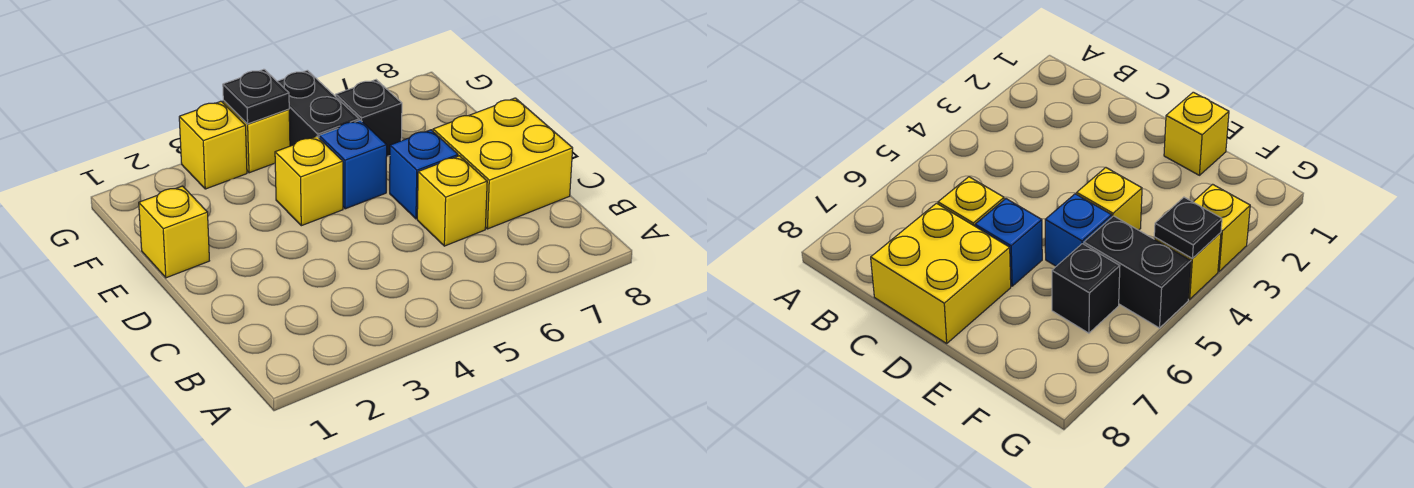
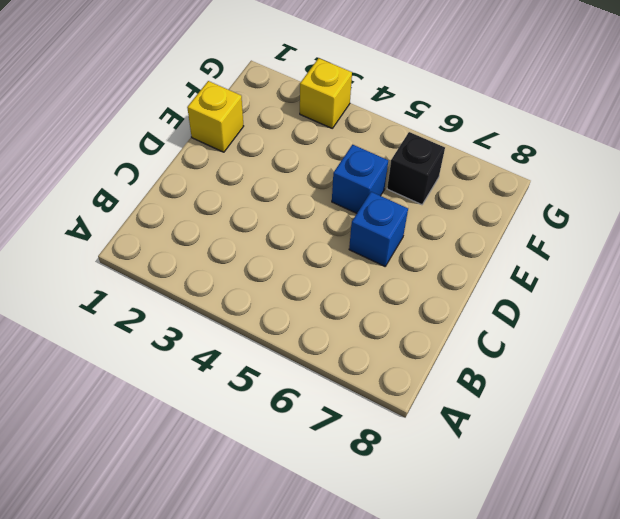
none -> yellow brick C6 level 1
none -> yellow brick C7:D8 level 1

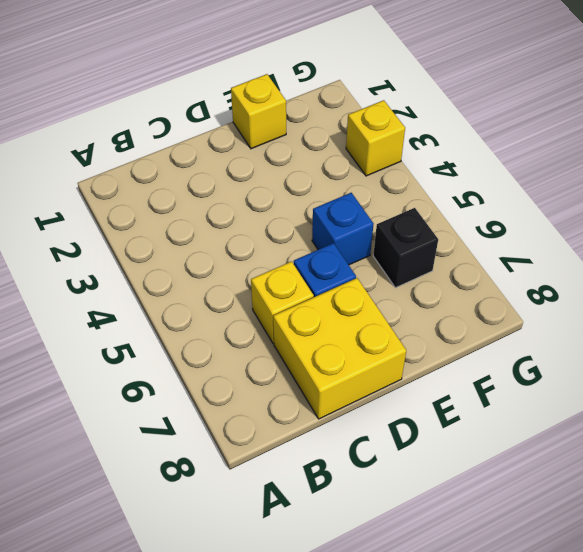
none -> yellow brick E4 level 1
none -> black brick F5:G5 level 1

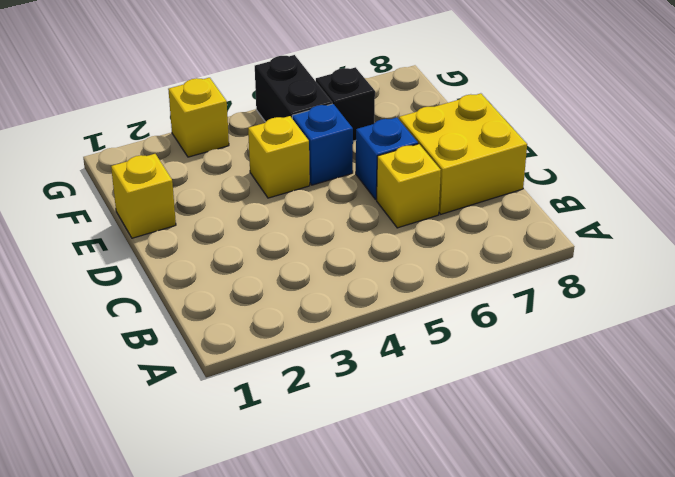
none -> yellow brick G4 level 1
none -> black plate G4 level 2

